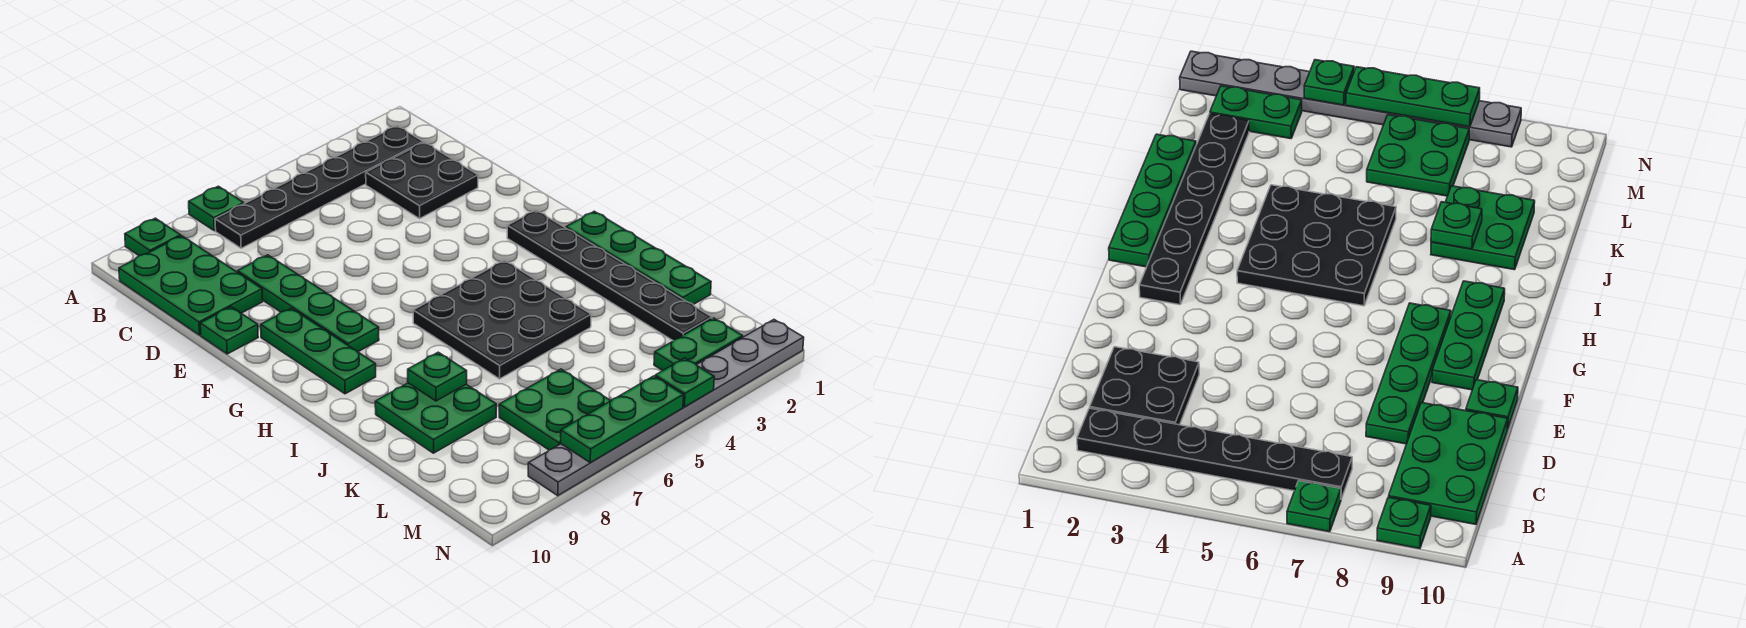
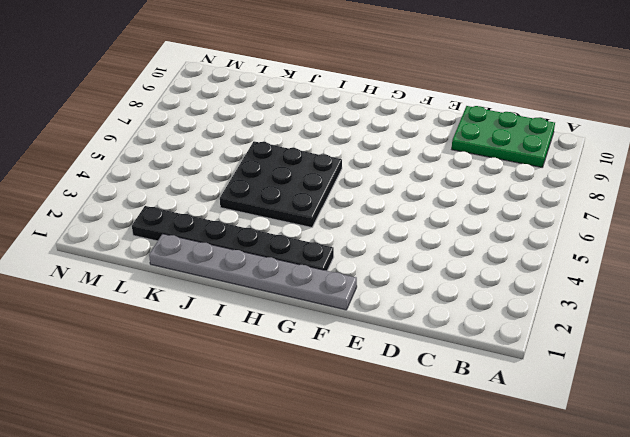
grey plate F1:K1 level 1 -> green plate H1:K1 level 1
none -> green plate A7 level 1
none -> green plate A9 level 1
none -> black plate B2:B7 level 1

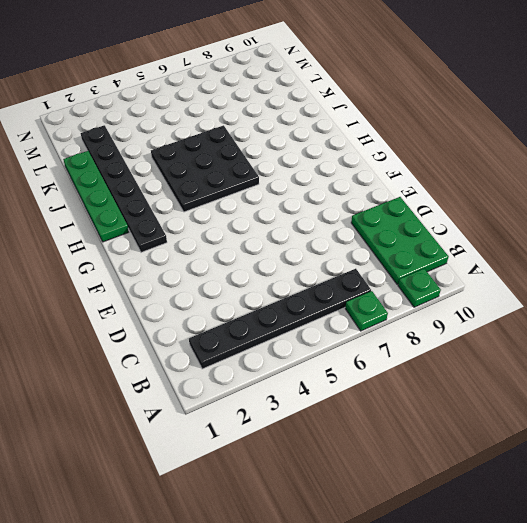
none -> black plate C2:D3 level 1
none -> green plate D8:G8 level 1
none -> green plate E10 level 1

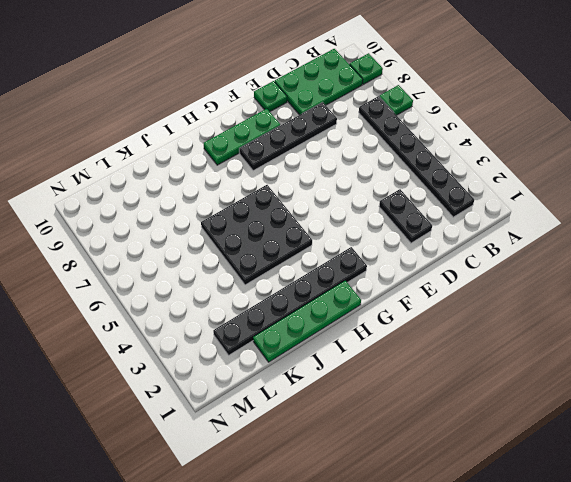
black plate D2:D3 level 1 -> black plate C2:D3 level 1
black plate D8:G8 level 1 -> green plate D8:G8 level 1
none -> green plate J8:K9 level 1
none -> green plate L6:M7 level 1
none -> green plate M2:M3 level 1

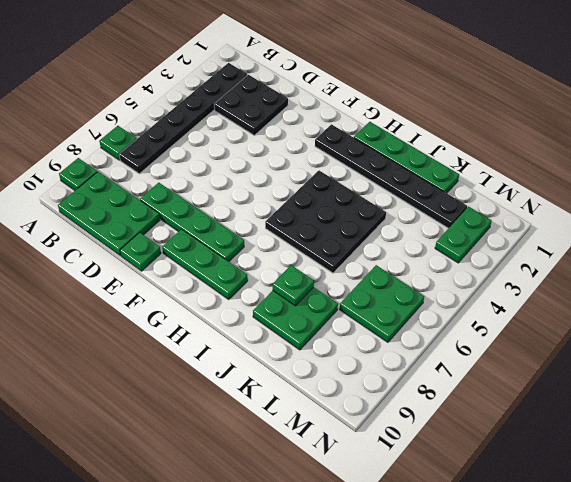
none -> grey plate N1:N8 level 1
none -> green plate N4 level 2
none -> green plate N5:N7 level 2

